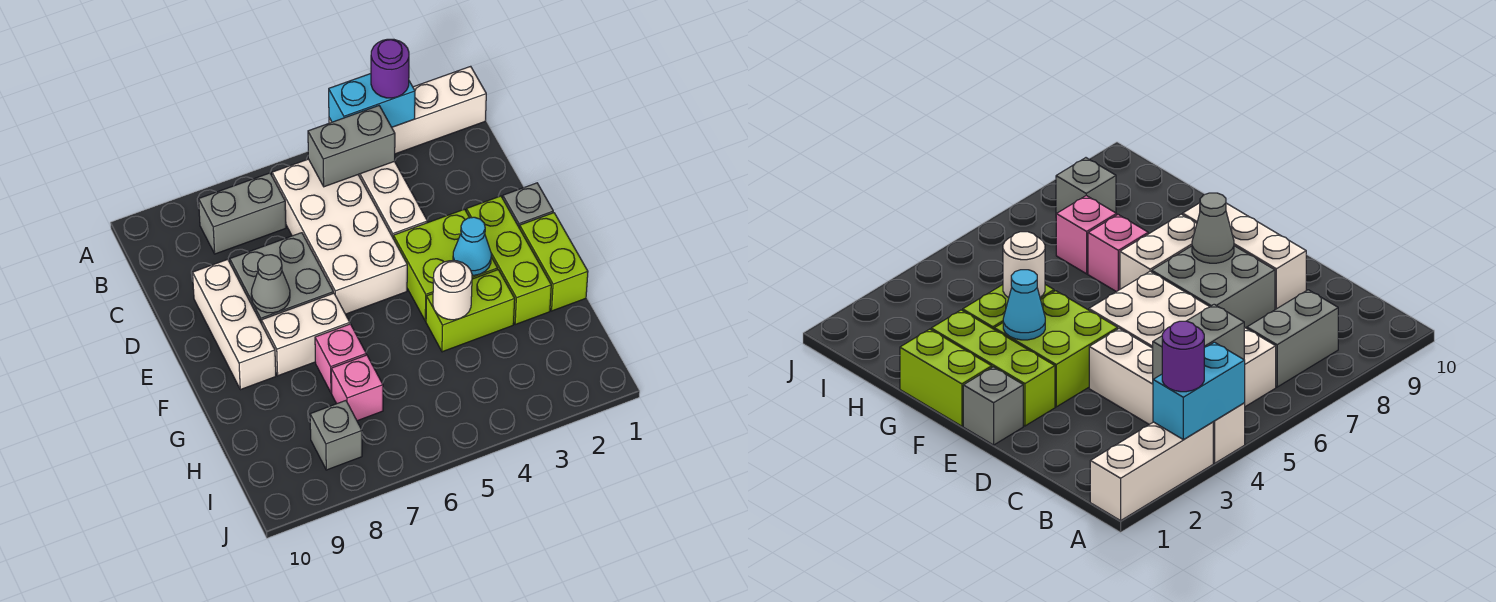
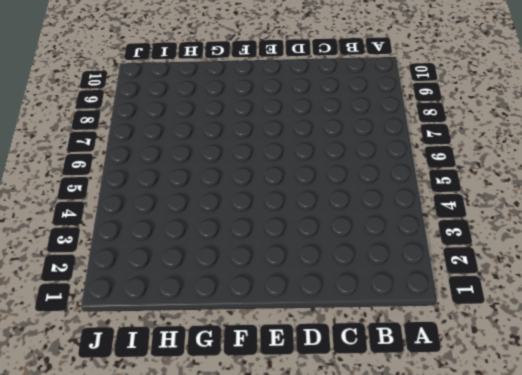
none -> white brick A1:A3 level 1
none -> white brick A4:D4 level 1
none -> white brick B5:E6 level 1

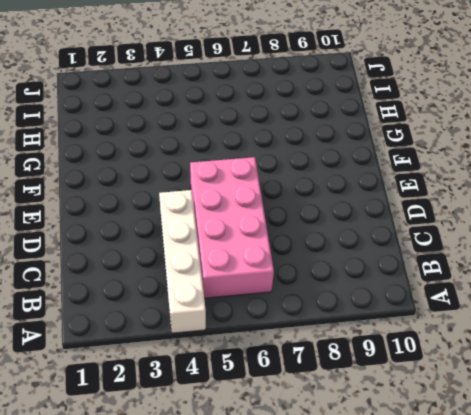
pink brick B5:E6 level 1 -> white brick B5:E6 level 1
none -> white brick A1:A3 level 1
none -> grey brick B7:B8 level 1
none -> grey brick D7:E8 level 1

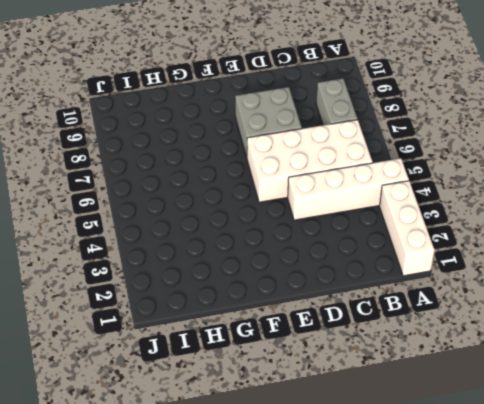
none -> white brick D9:F9 level 1
none -> grey brick E1 level 1
none -> lime brick E2:G2 level 1

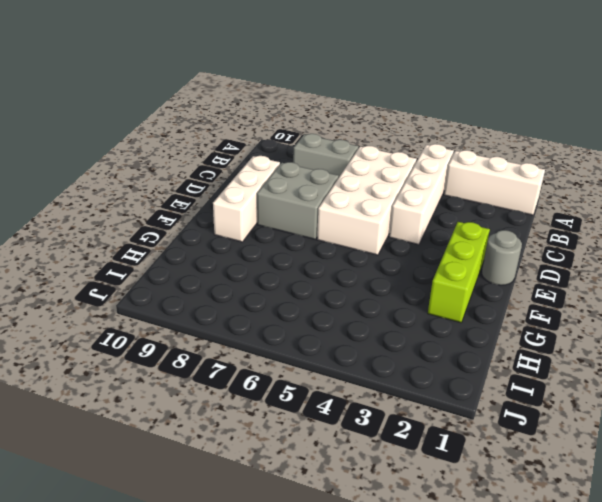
grey round brick E1 level 1 -> grey brick E1 level 1
none -> lime brick E3:F4 level 1
none -> lime brick F1:G1 level 1
none -> white brick F7:F8 level 1

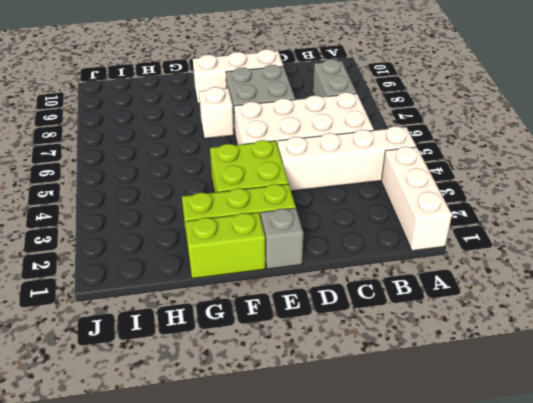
white brick F7 level 1 -> white brick F7:F8 level 1
none -> lime brick G3:G4 level 1
none -> pink brick G7 level 1
none -> pink brick H7 level 1

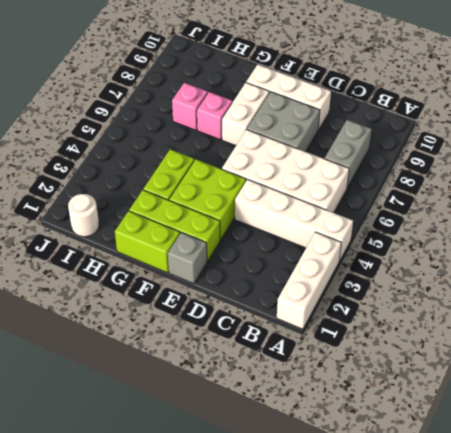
white round brick I1 level 1 -> white round brick G4 level 2
none -> grey brick I8 level 1
none -> cyan brick A3:A4 level 2
none -> grey brick B4:B5 level 2

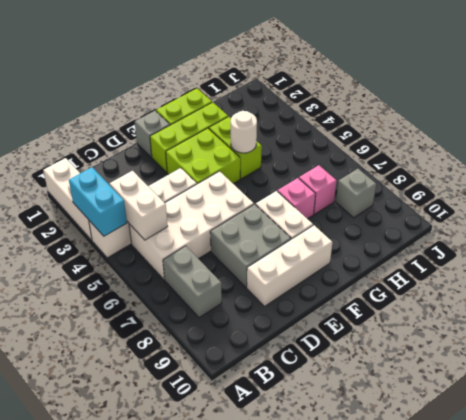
white brick B4:B5 level 2 -> grey brick B4:B5 level 2
none -> grey cone E8 level 2
none -> cyan cone F3 level 2
none -> purple round brick A3 level 3

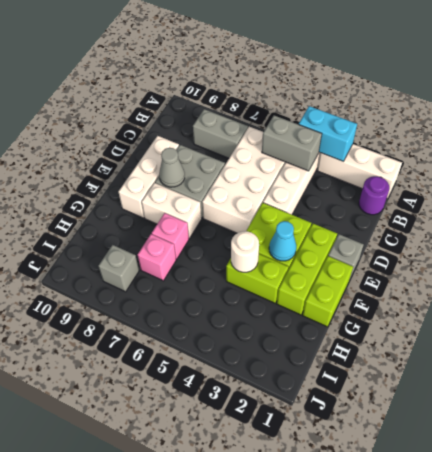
purple round brick B1 level 1 -> purple round brick A3 level 3

